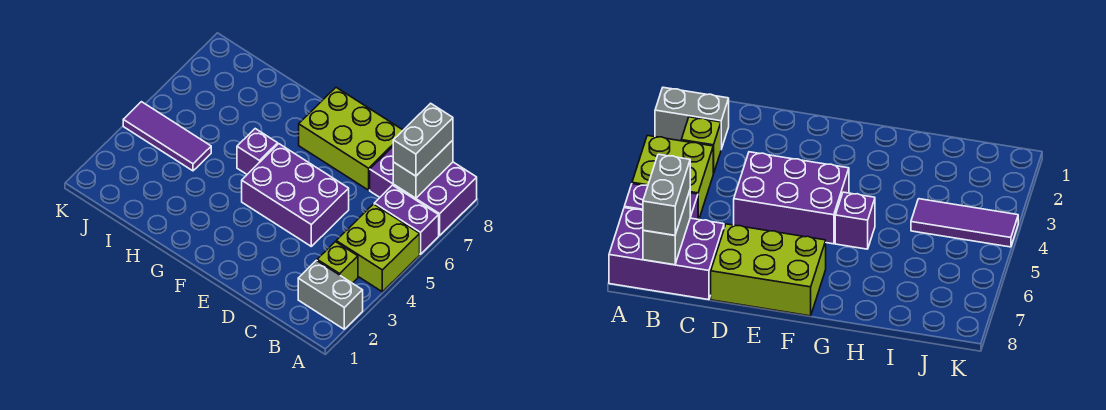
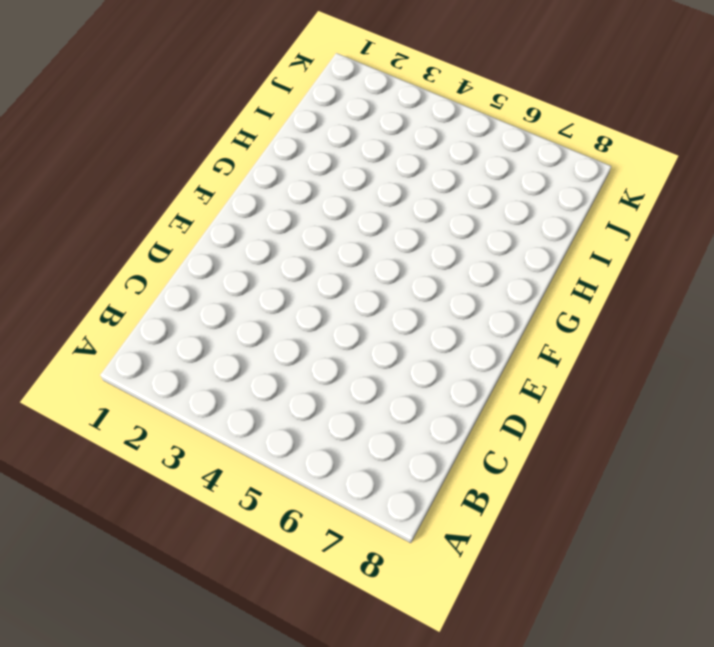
none -> grey brick A2:B2 level 1
none -> lime brick A4:B5 level 1

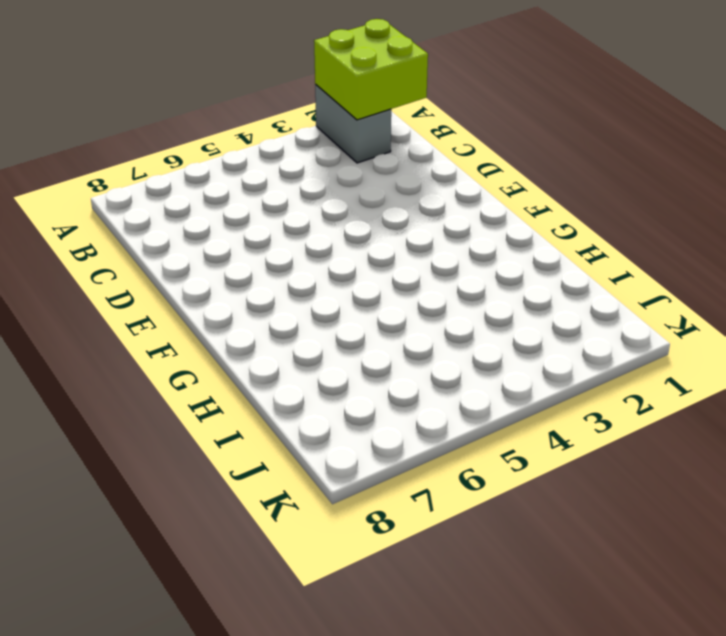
lime brick A1:B2 level 2 -> lime brick A4:B5 level 1
none -> purple brick A6:B6 level 1
none -> purple brick A7:C8 level 1

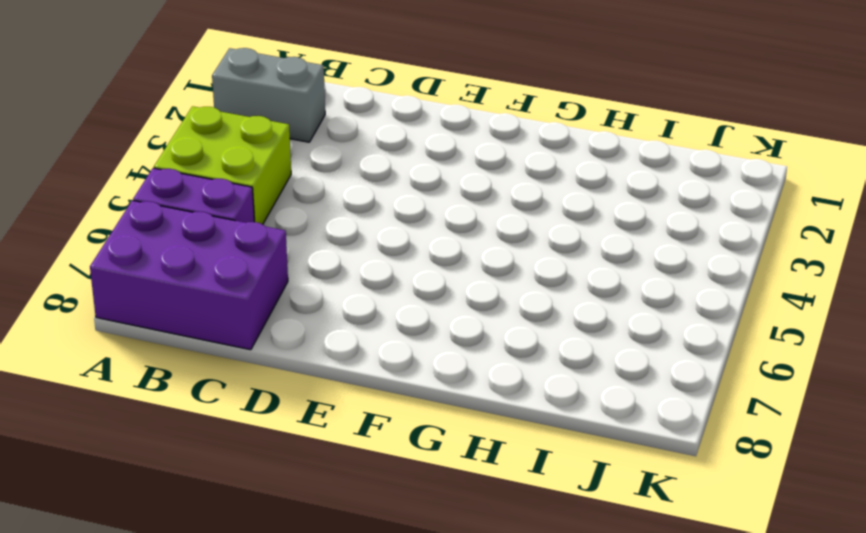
none -> lime brick B3 level 1
none -> purple brick D4:F5 level 1

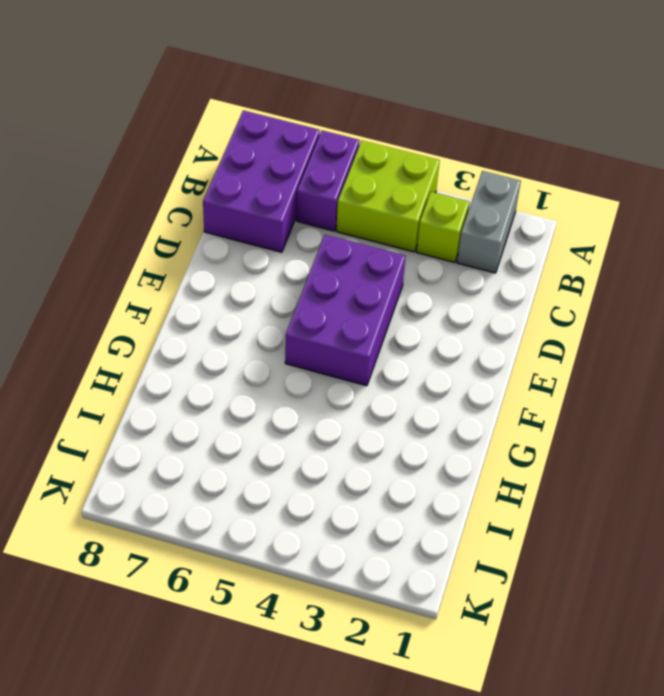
none -> lime brick D7:F8 level 1
none -> purple brick G5 level 1

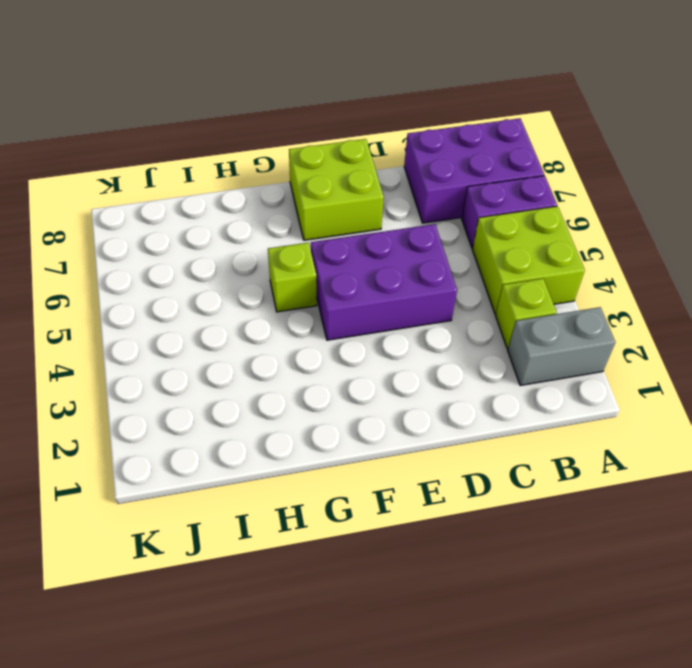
lime brick E7:F8 level 1 -> lime brick D7:F8 level 1
lime brick G5 level 1 -> purple brick G5 level 1
none -> purple tile I4:K4 level 1
none -> grey brick B7:B8 level 2

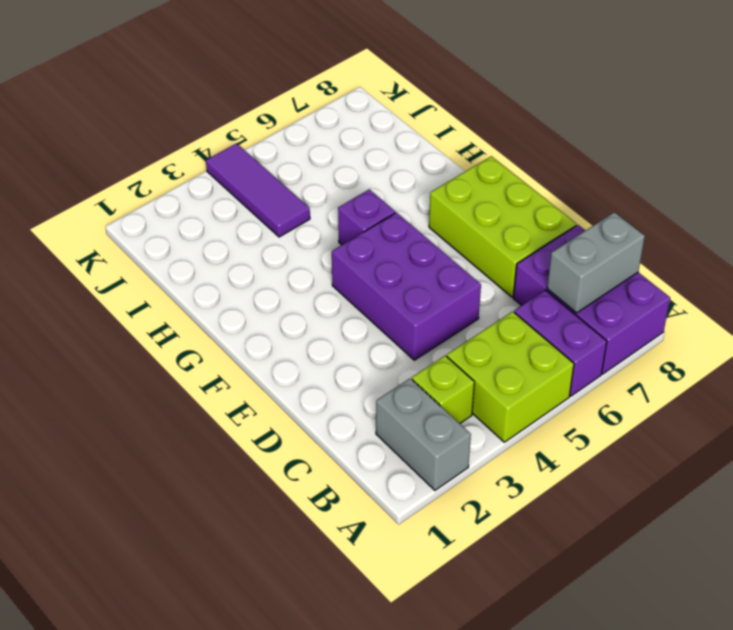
none -> grey brick B7:B8 level 3

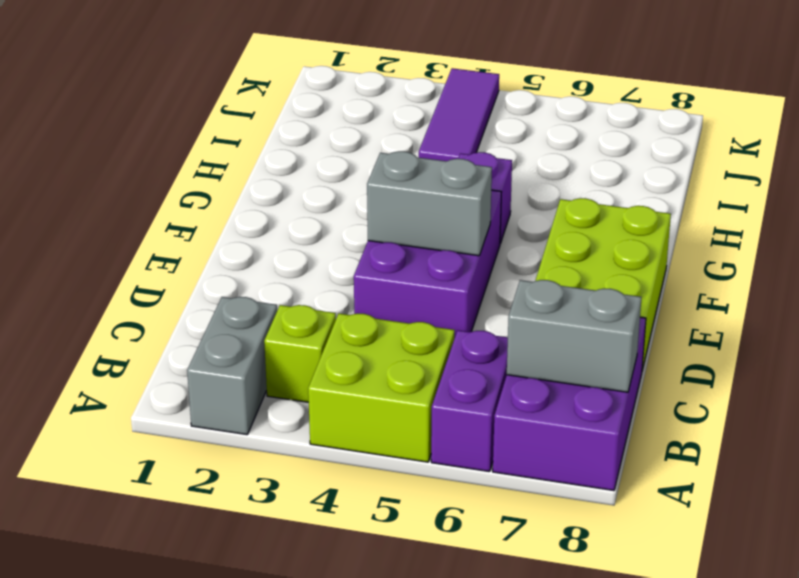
grey brick E4:E5 level 2 -> grey brick B7:B8 level 3

